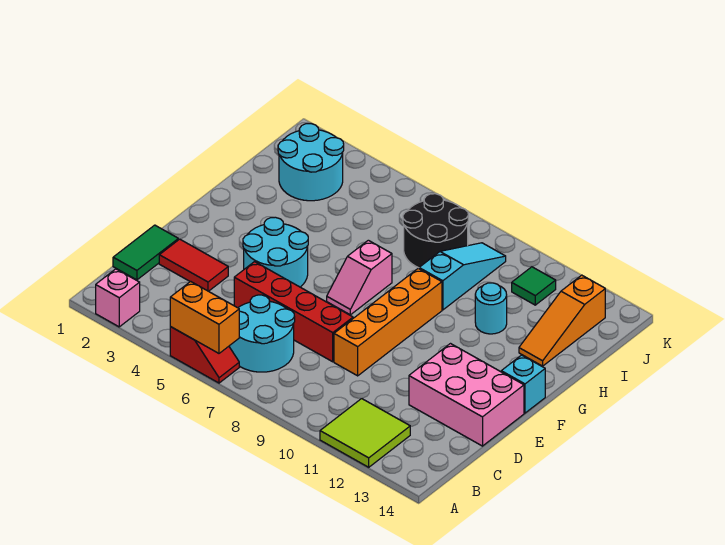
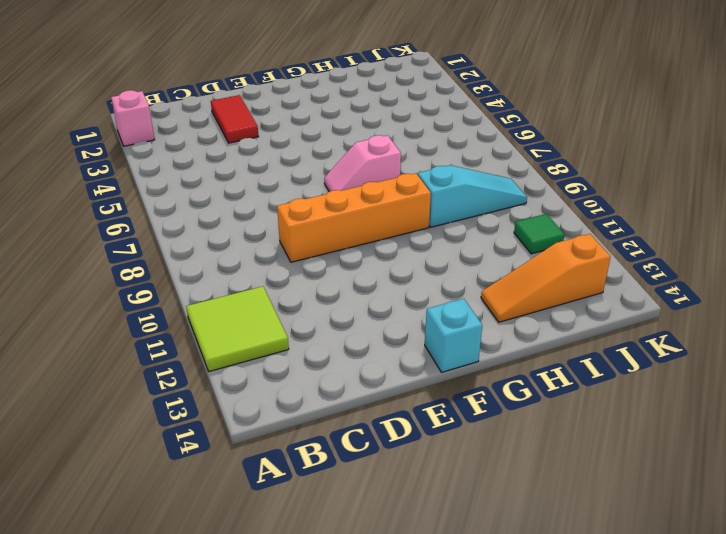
none -> red slope A5:A6 level 1 top 5
none -> cyan round brick B6:C7 level 1
none -> green tile C1:D1 level 1

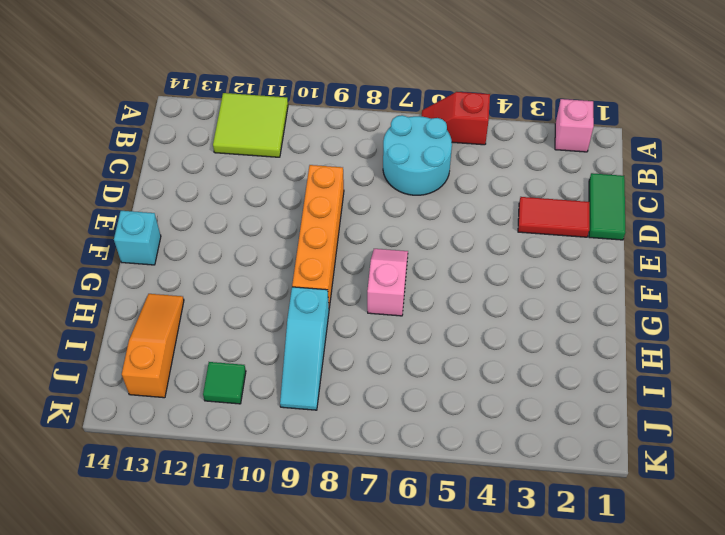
none -> red brick D5:D8 level 1
none -> pink brick D12:E14 level 1
none -> cyan round brick E4:F5 level 1

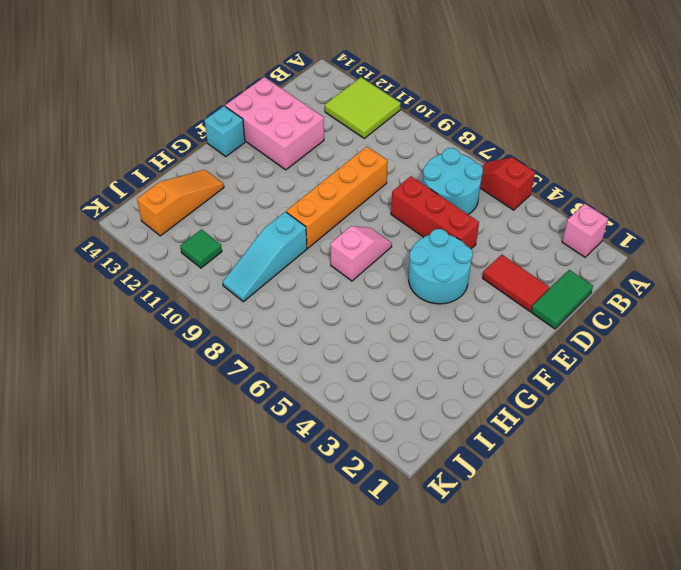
red brick D5:D7 level 1 -> red brick D5:D8 level 1
none -> cyan round brick H11 level 1
none -> cyan round brick I2:J3 level 1
none -> black round brick I7:J8 level 1

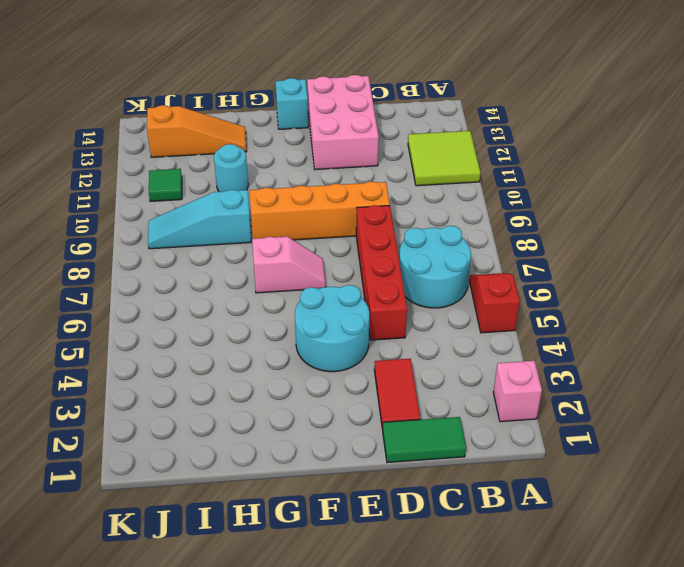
none -> cyan round brick I2:J3 level 1
none -> black round brick I7:J8 level 1
none -> orange brick A5:A6 level 2

